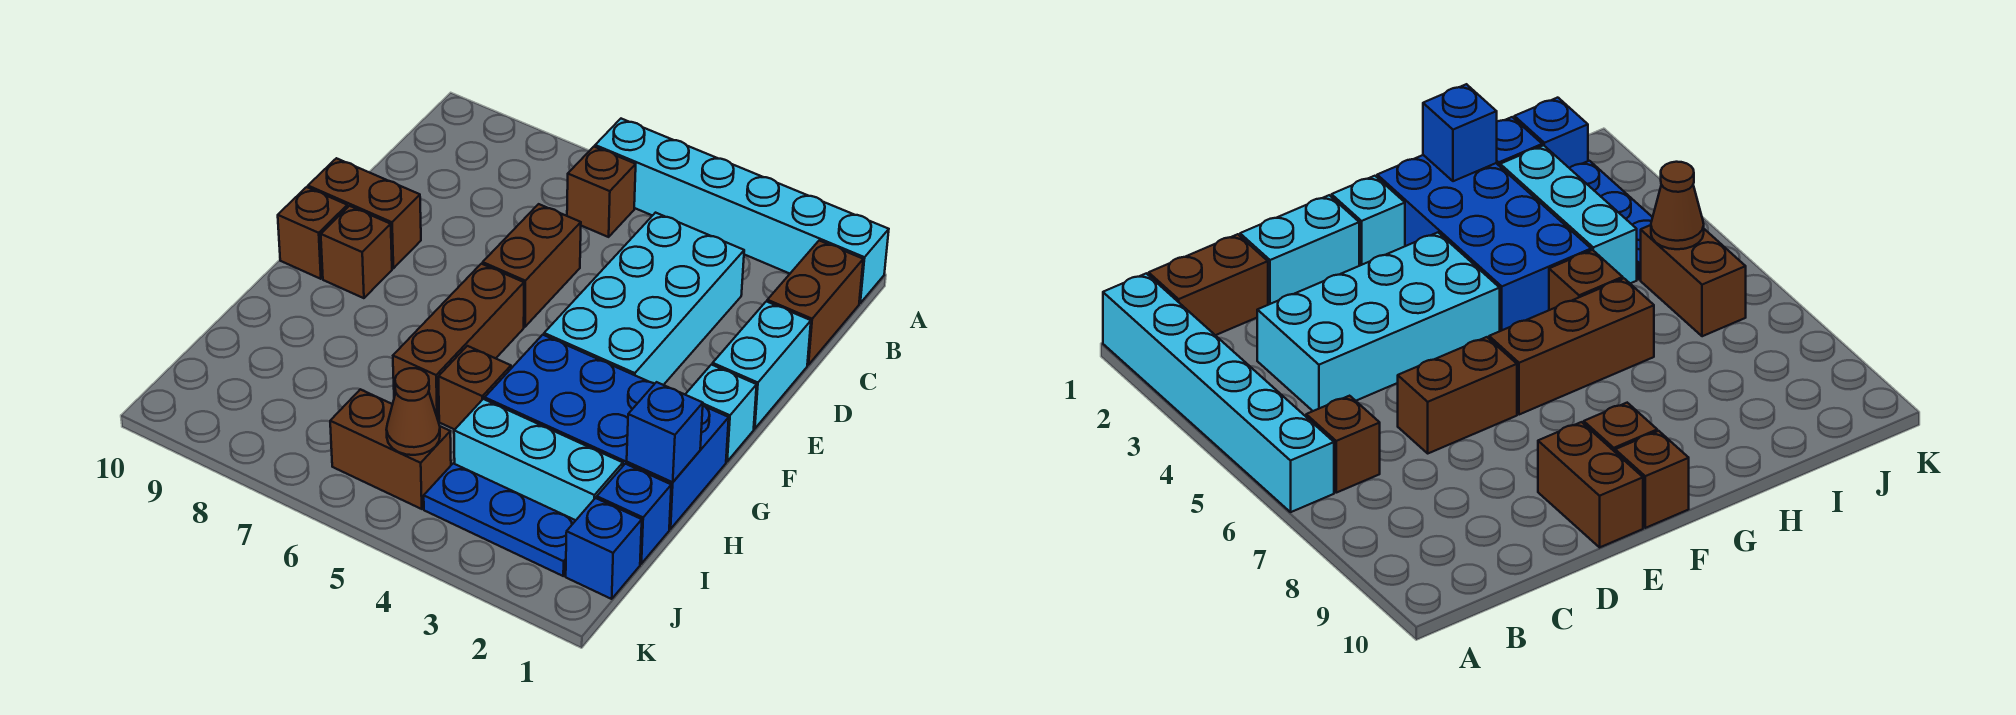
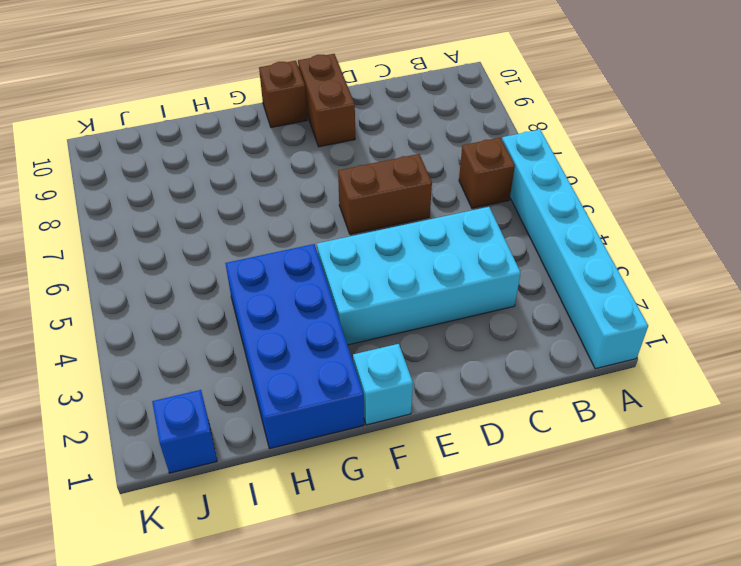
none -> brown brick B1:C1 level 1
none -> cyan brick D1:E1 level 1
none -> brown brick F6:H6 level 1

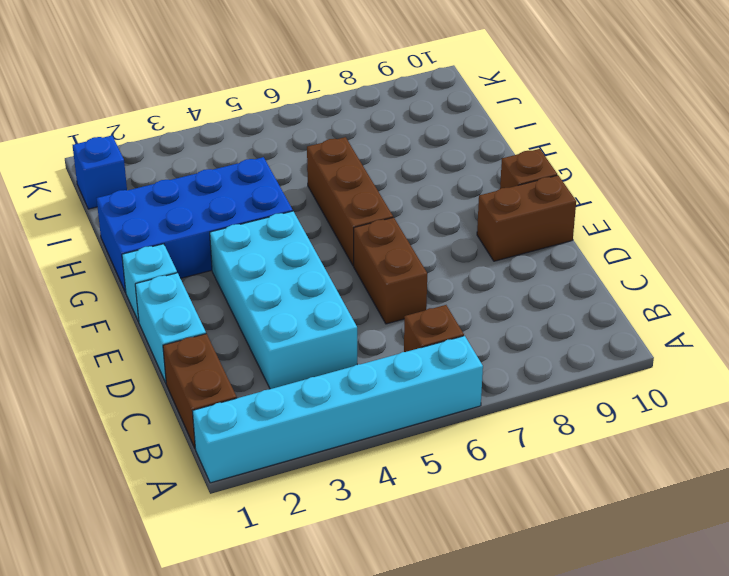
none -> brown brick F9 level 1
none -> brown brick H5 level 1
none -> blue brick I1 level 1

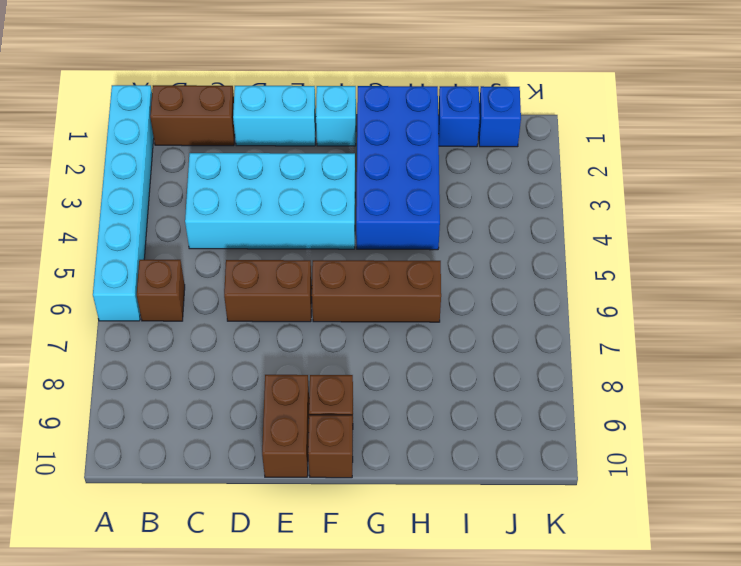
none -> brown brick H5 level 1
none -> cyan brick I2:I4 level 1
none -> blue plate J2:J4 level 1

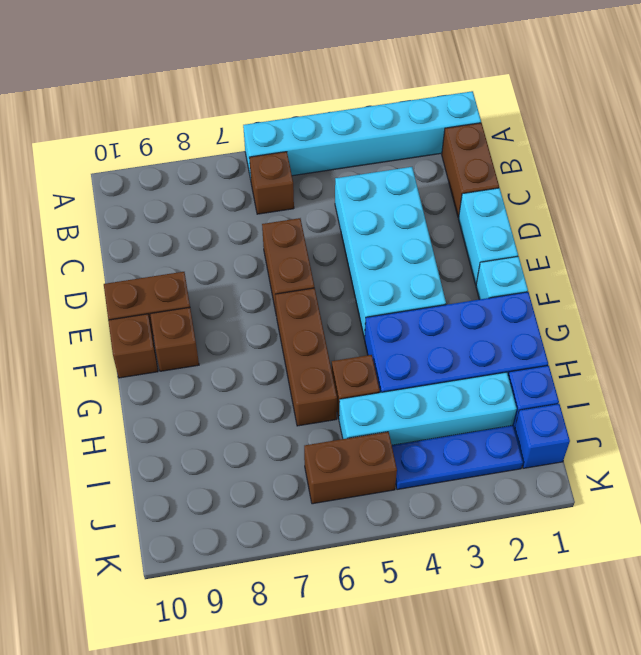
cyan brick I2:I5 level 1 -> cyan brick I2:I4 level 1
none -> blue brick H1 level 2
none -> brown cone J5 level 2

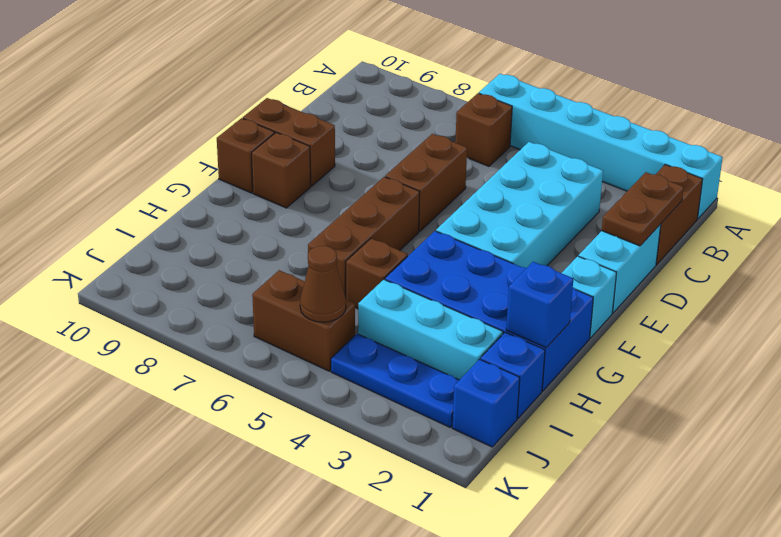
brown plate C1:D1 level 2 -> none

